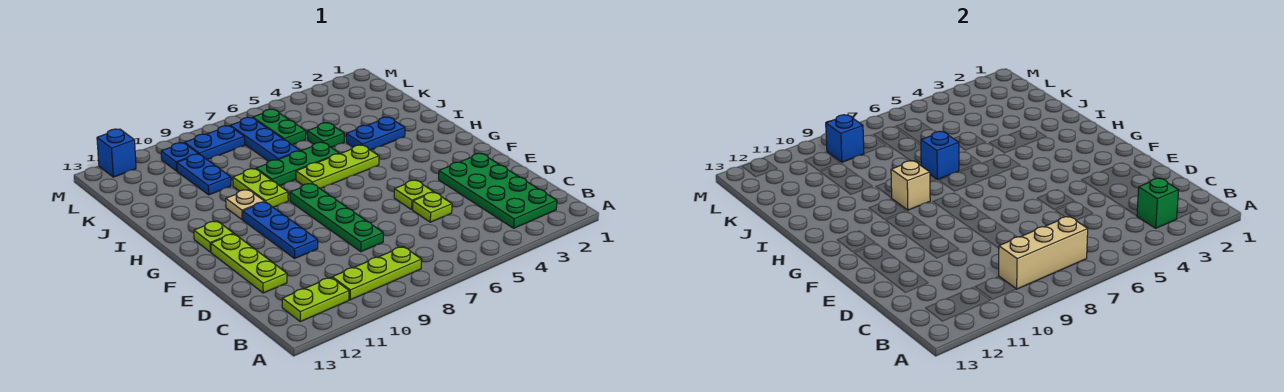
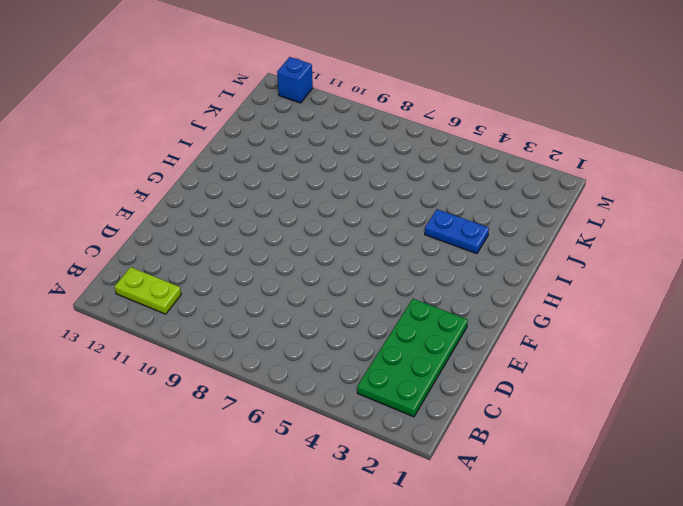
none -> lime plate B8:B10 level 1
none -> lime plate D5 level 1
none -> green plate D8:G8 level 1

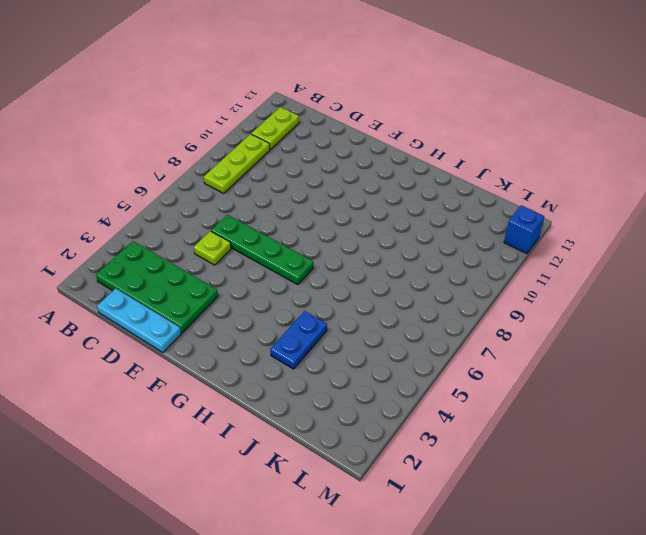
cyan plate C1:E1 level 1 -> none
green plate D6:G6 level 1 -> green plate D8:G8 level 1
none -> lime plate D12:F12 level 1
none -> lime plate E5 level 1
none -> blue plate E10:G10 level 1

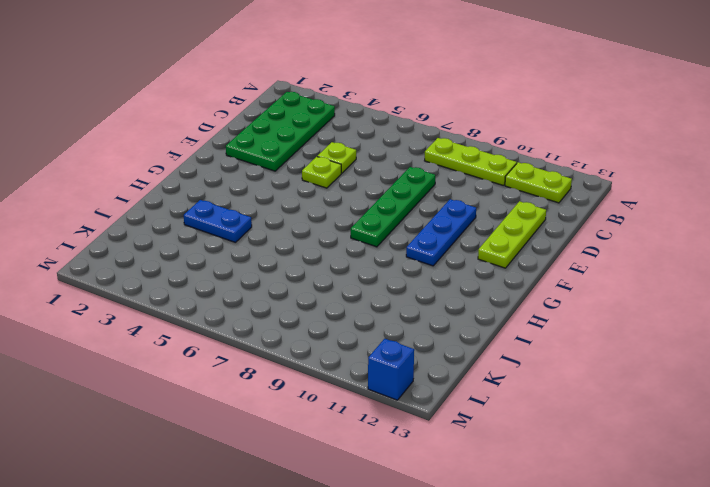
none -> lime plate G12 level 1
none -> lime plate H5:H7 level 1
none -> lime plate H9:I9 level 1

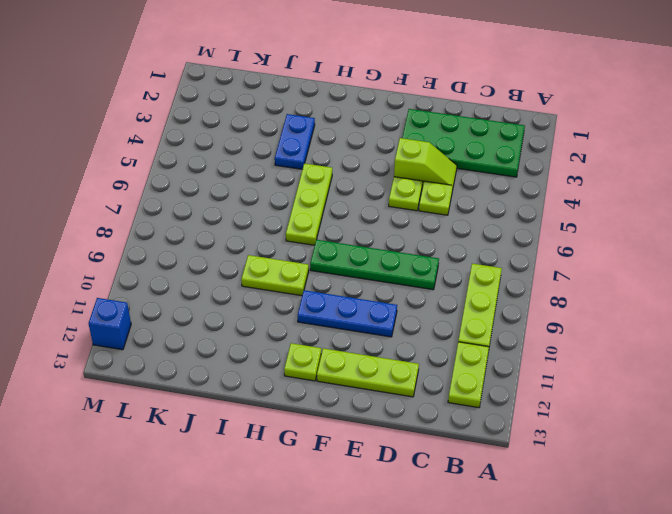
lime slope D4:E4 level 1 top E -> none
none -> tan plate H10 level 1
none -> green plate I6:I8 level 1
none -> green plate J5 level 1

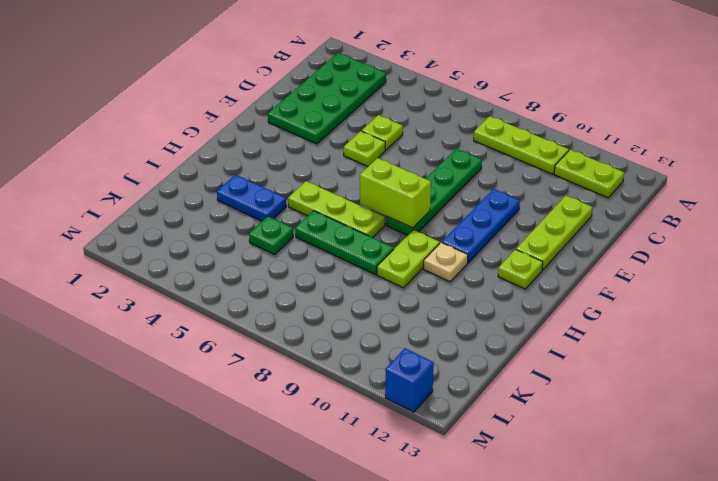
lime brick G7:G8 level 2 -> none
none -> blue plate J7:L7 level 1
none -> blue plate J10:K10 level 1
none -> green plate K6:L6 level 1

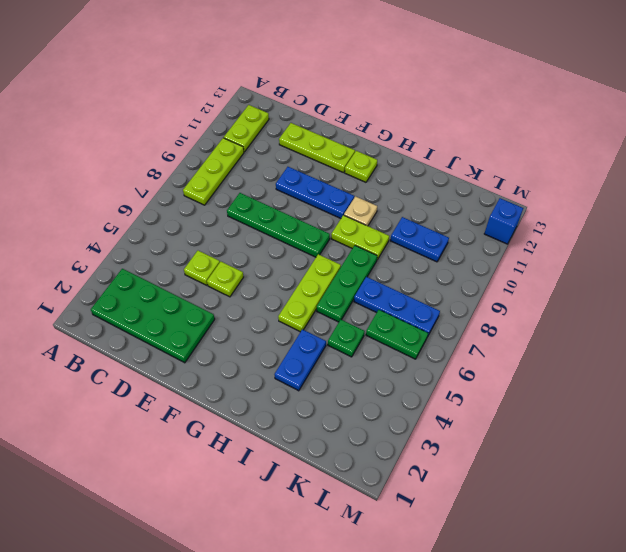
none -> blue plate L8:L9 level 1
none -> blue plate L10 level 1
none -> green brick B3 level 2

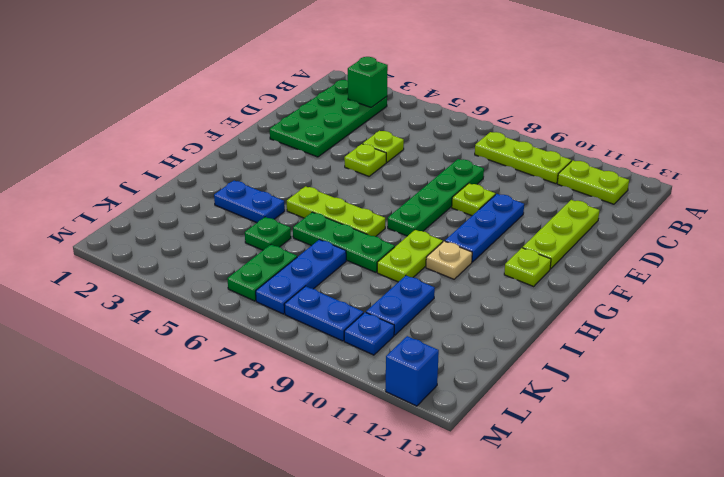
lime plate E9 level 1 -> none
none -> tan brick B7:B9 level 2
none -> tan brick H9 level 2
none -> blue brick I7 level 2

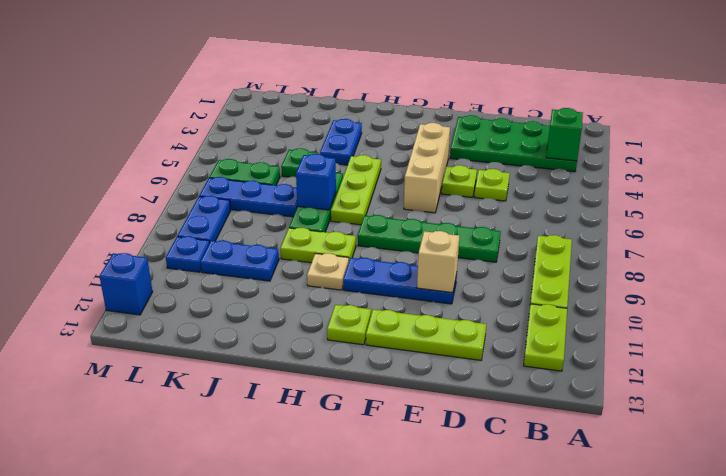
tan brick E10 level 2 -> tan brick H9 level 2
tan brick F4:F6 level 1 -> tan brick B7:B9 level 2
none -> blue brick L9 level 2

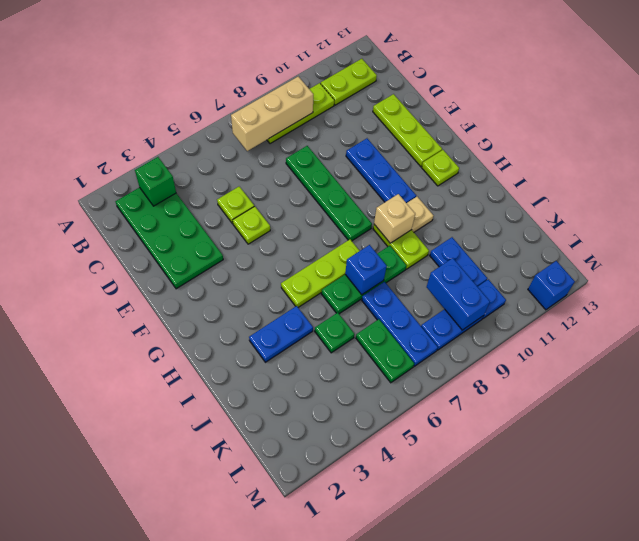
blue brick K9:L9 level 2 -> blue brick L9 level 2

